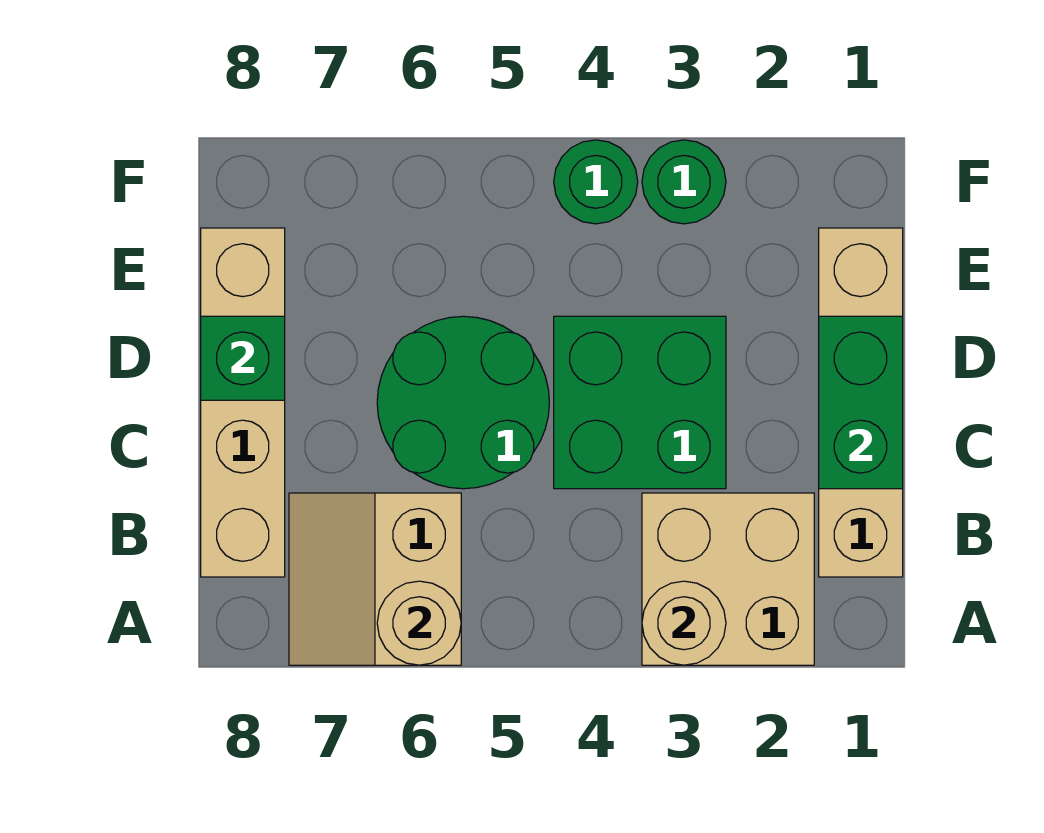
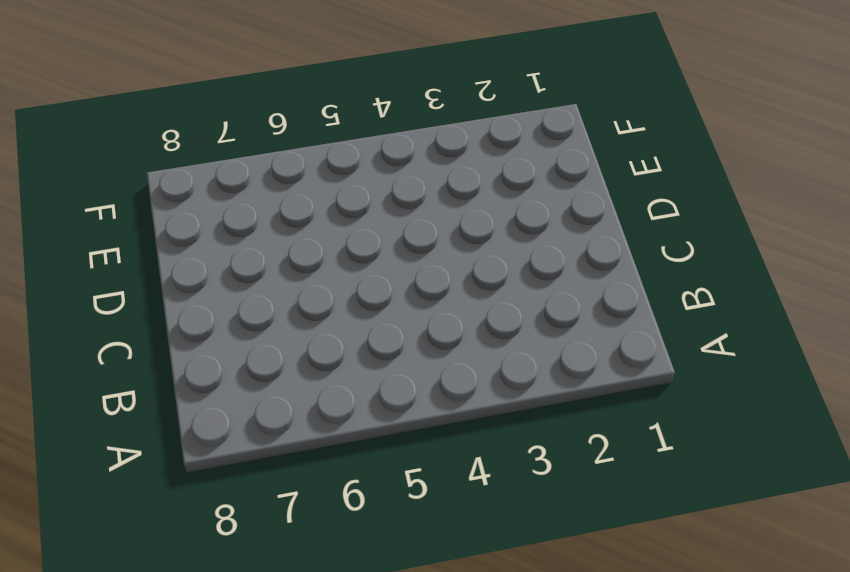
none -> tan brick A2:B3 level 1
none -> tan slope A6:B7 level 1 top 6
none -> tan brick B1:E1 level 1

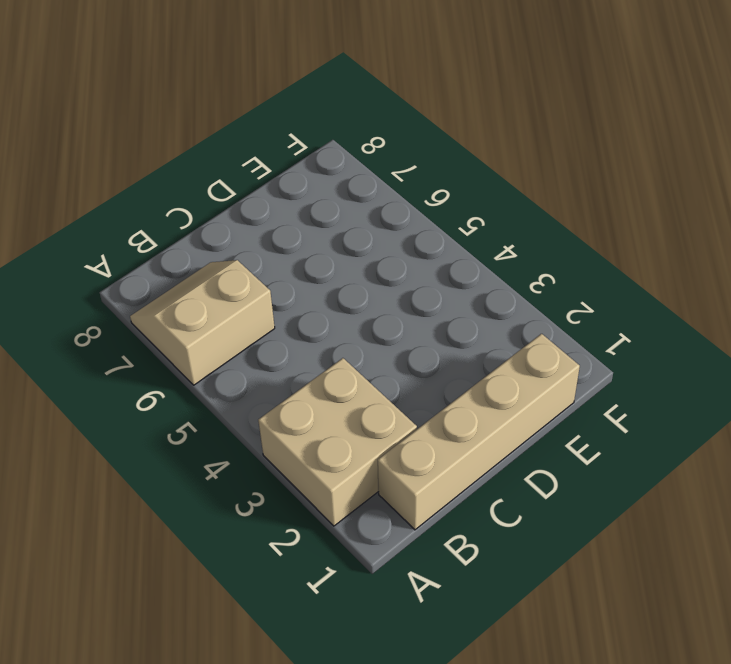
none -> tan brick B8:E8 level 1
none -> green brick C3:D4 level 1
none -> green round brick C5:D6 level 1

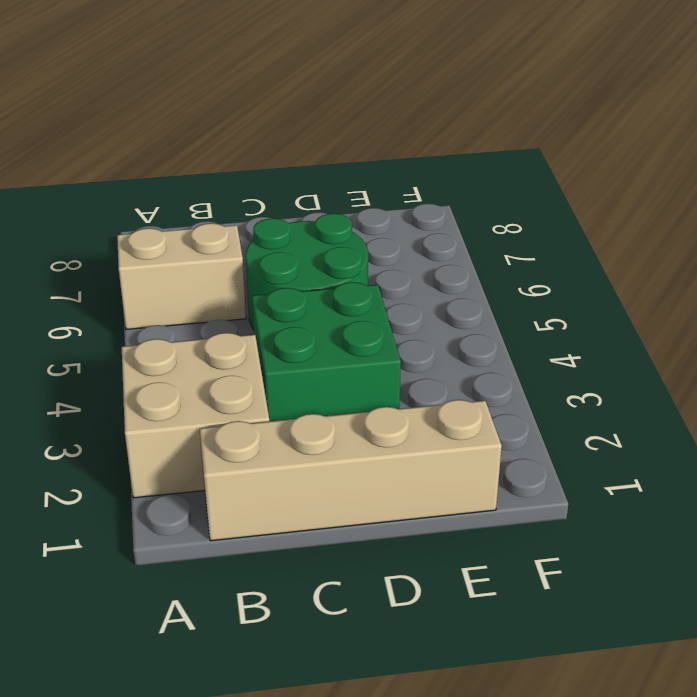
none -> tan brick B8:E8 level 1
none -> green round brick F3 level 1
none -> green round brick F4 level 1

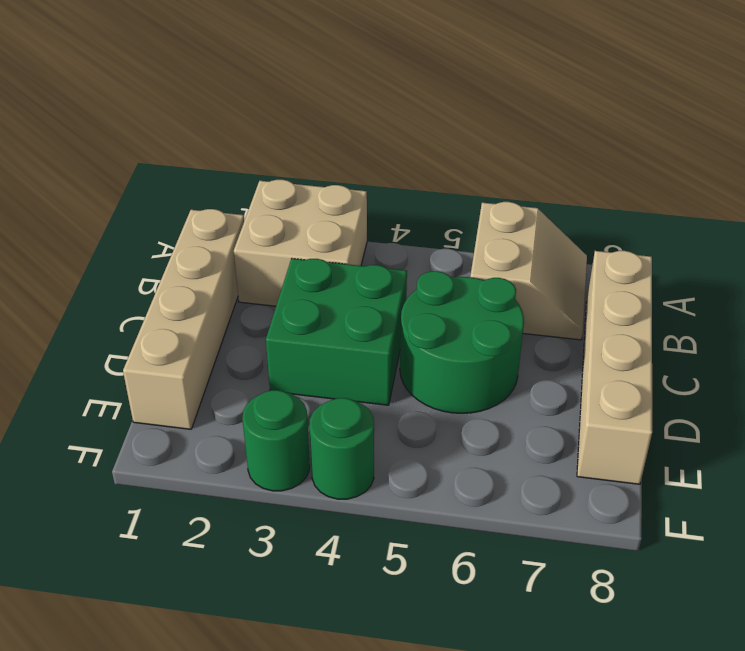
none -> tan round brick A3 level 2
none -> tan round brick A6 level 2
none -> green brick C1:D1 level 2

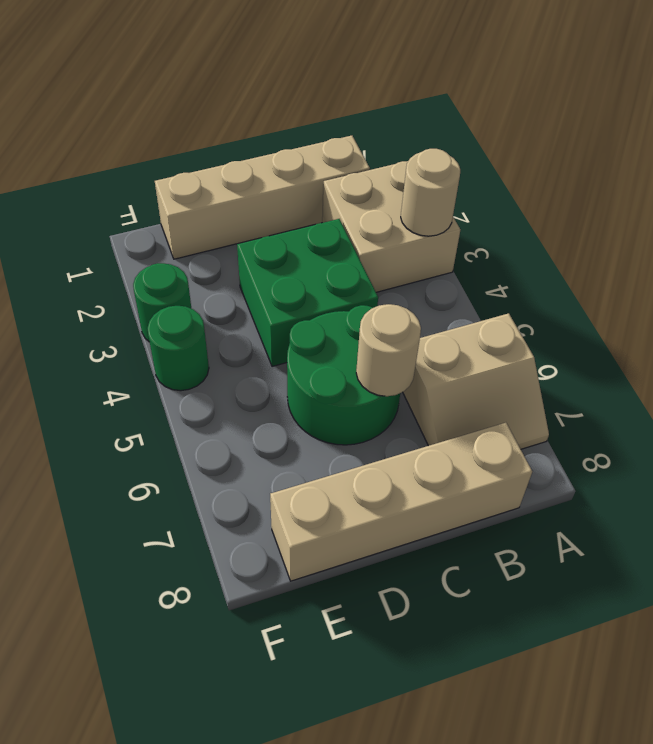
tan round brick C6 level 2 -> tan round brick A6 level 2
none -> green brick C1:D1 level 2
none -> green brick D8 level 2

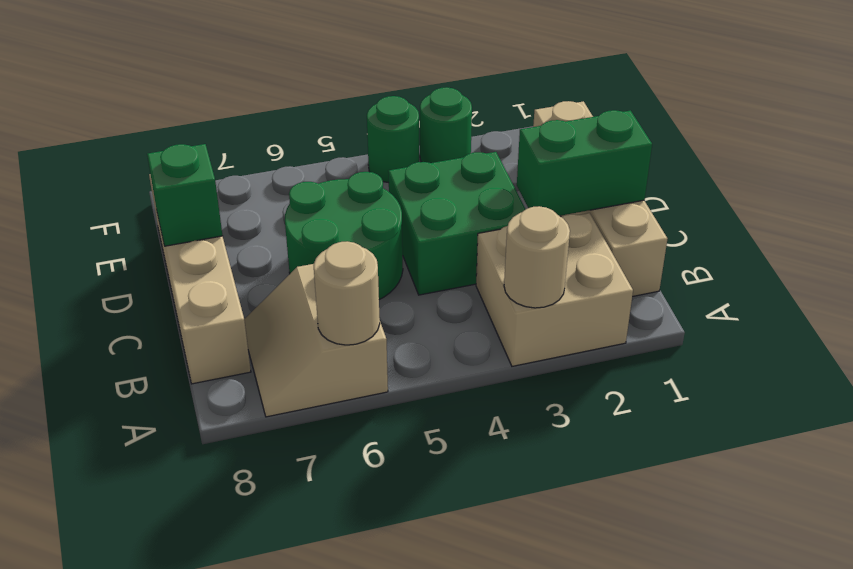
green brick C1:C2 level 2 -> green brick C1:D1 level 2

